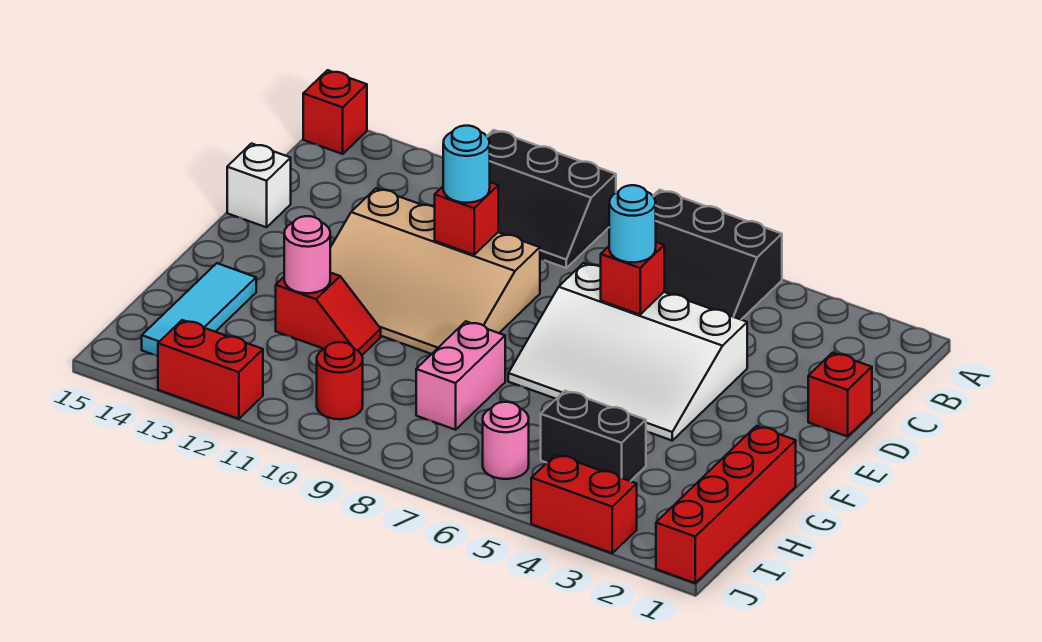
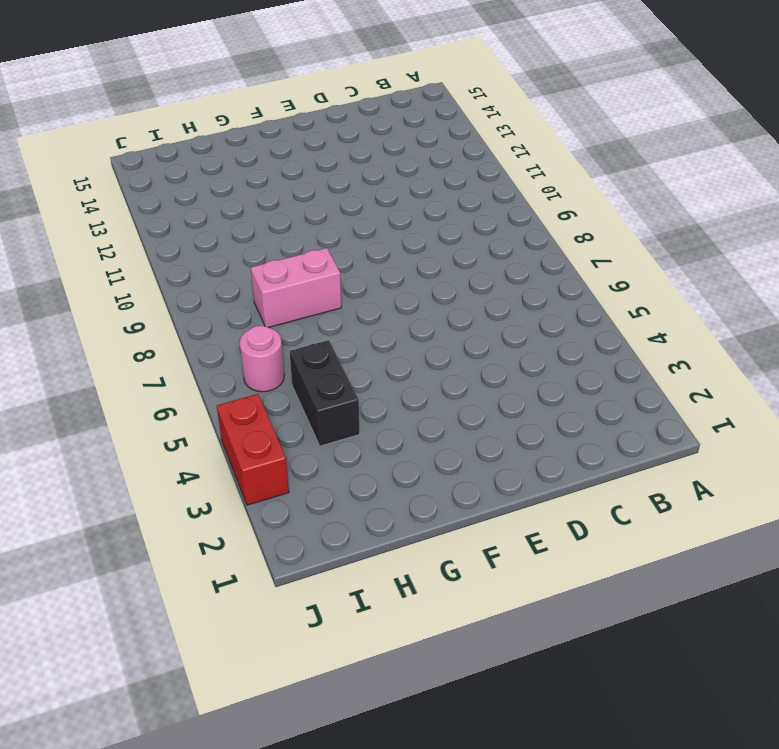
none -> black slope A5:B7 level 1 top A
none -> black slope A9:B11 level 1 top A
none -> red brick A15 level 1

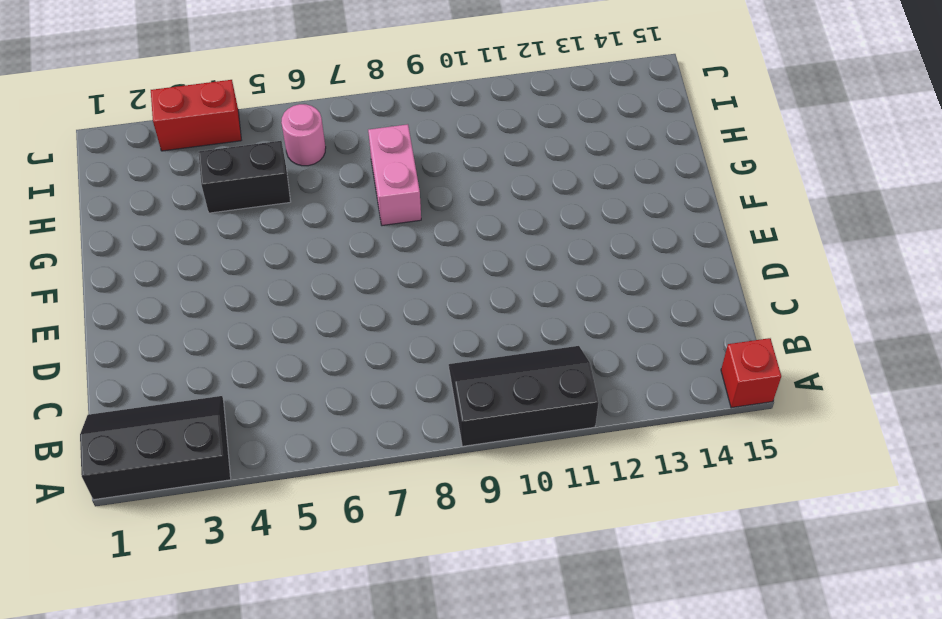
black slope A1:B3 level 1 top A -> black slope A5:B7 level 1 top A
none -> red brick D1 level 1
none -> white slope D4:F7 level 1 top D
none -> tan slope D9:F12 level 1 top D

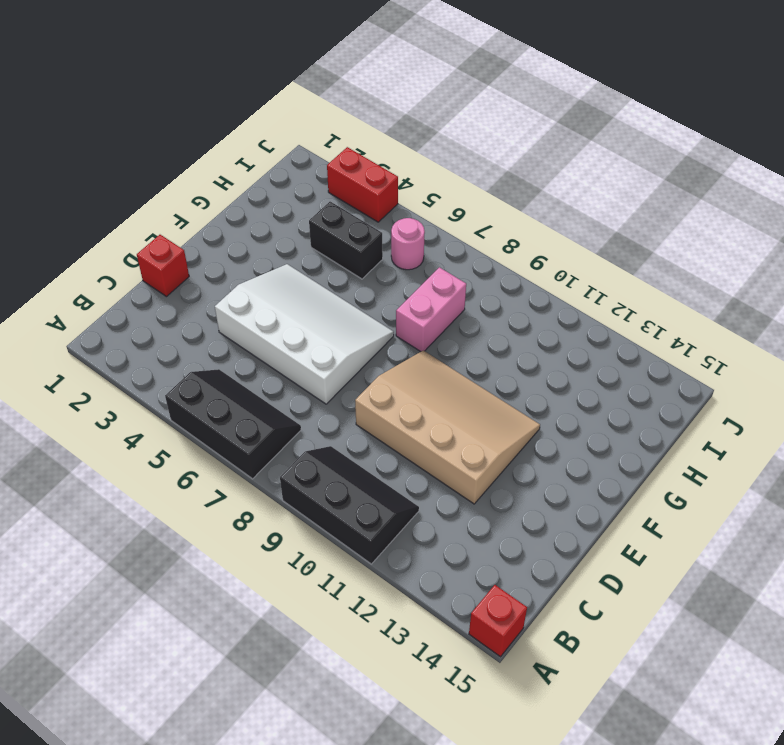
none -> white brick D15 level 1
none -> red brick G1:J1 level 1
none -> red slope G11:G12 level 1 top 12

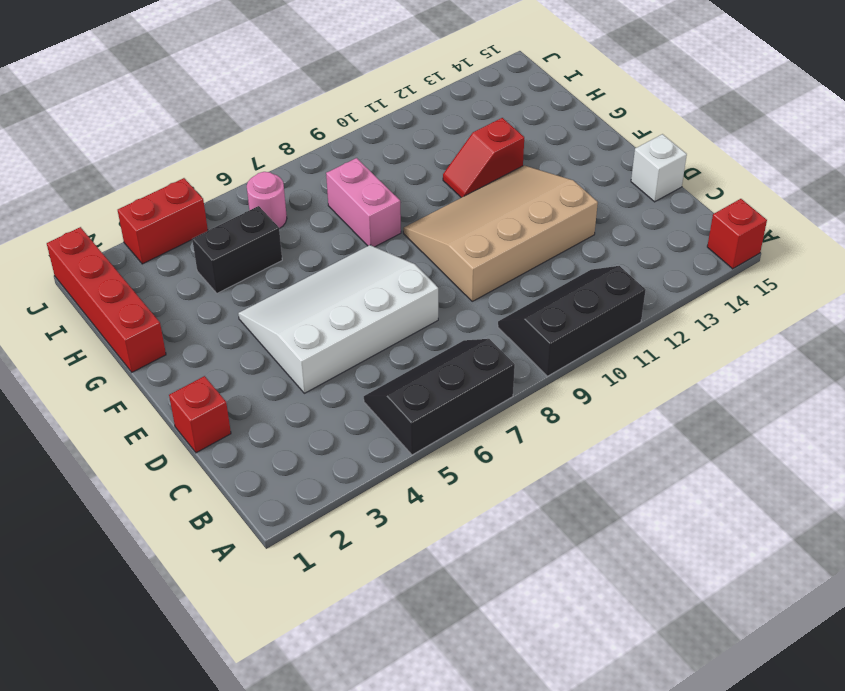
none -> cyan tile G14:I14 level 1
none -> red round brick I10 level 1
none -> red brick J12:J13 level 1

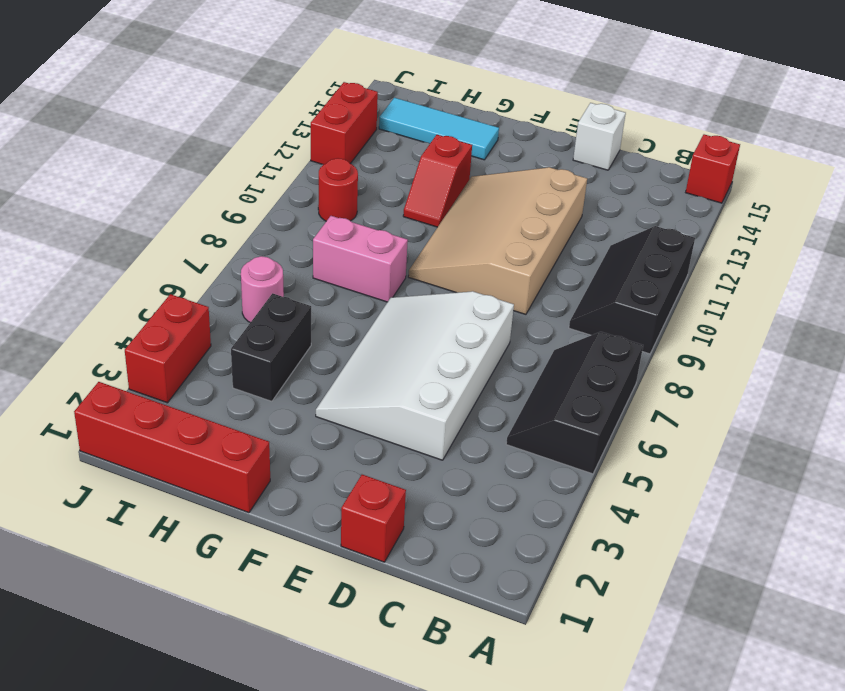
none -> red brick D6 level 2
none -> red brick D10 level 2
none -> pink round brick G12 level 2

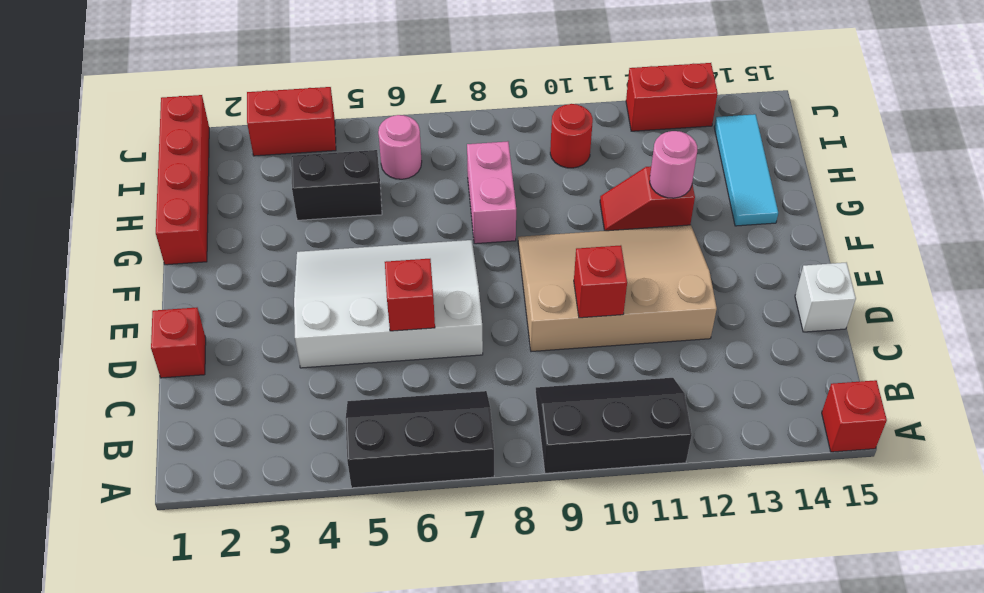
none -> cyan round brick D6 level 3
none -> cyan round brick D10 level 3

